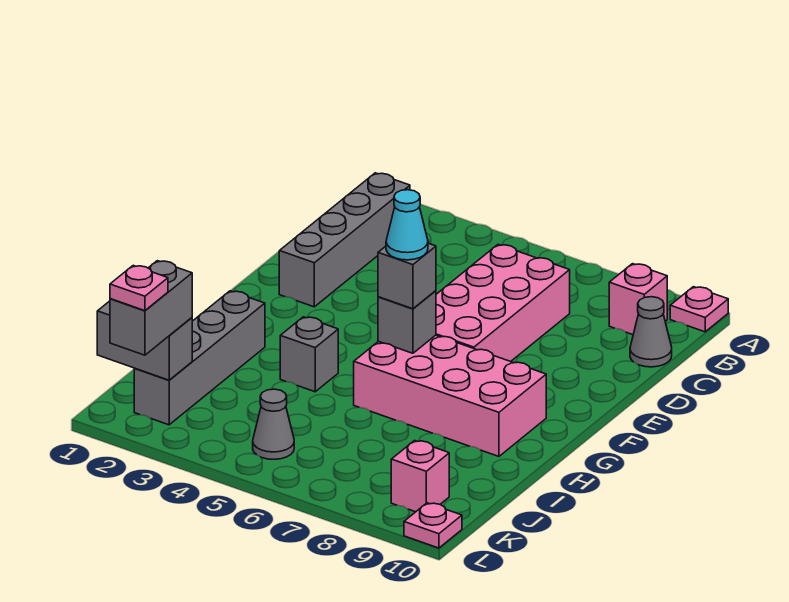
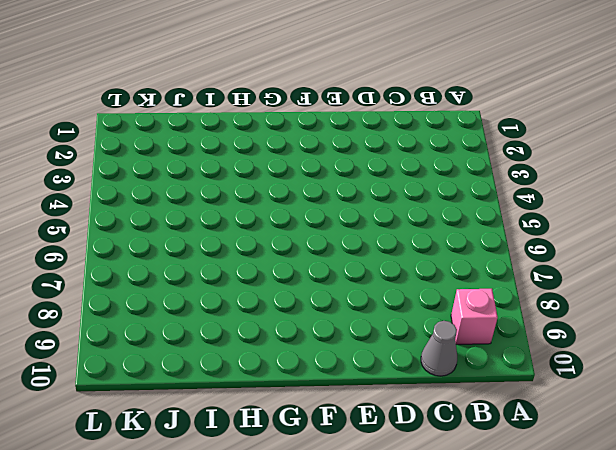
none -> pink plate A10 level 1
none -> grey brick B2:E2 level 1
none -> pink brick C6:F7 level 1

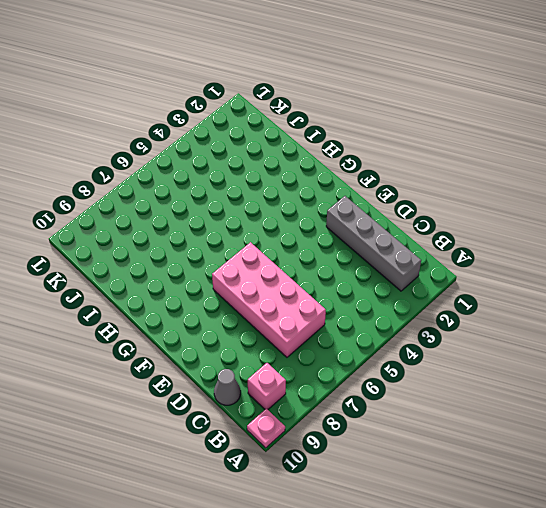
none -> pink brick G6:H9 level 1
none -> grey brick H2:K2 level 1
none -> grey brick H4 level 1

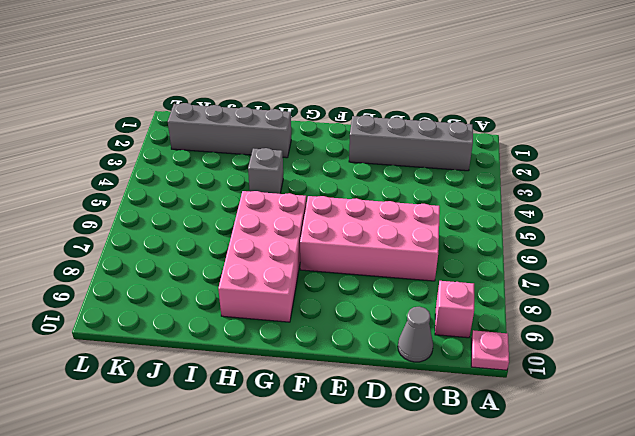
none -> grey cone K5 level 1
none -> pink brick K9 level 1
none -> pink plate L10 level 1

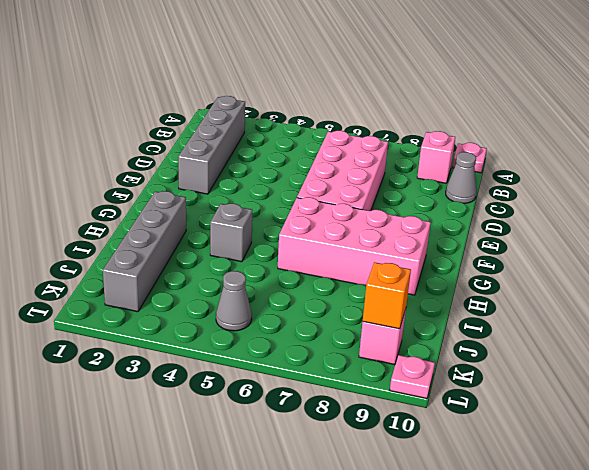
orange brick K9 level 2 -> none
none -> grey brick G6 level 2
none -> grey brick K1:K2 level 2
none -> grey brick G6 level 3

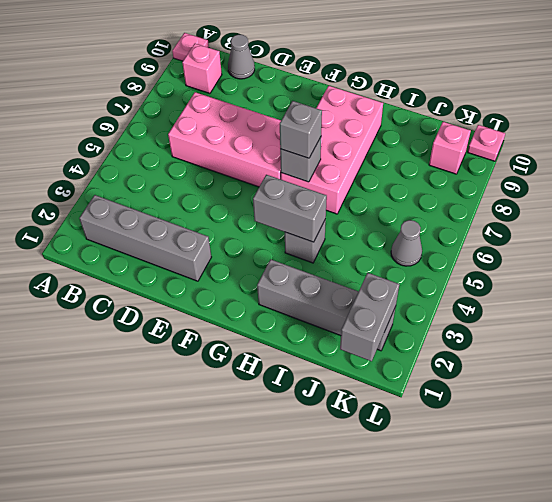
grey brick G4:H4 level 2 -> grey brick K2:L2 level 3
none -> cyan cone G6 level 4
none -> pink plate L2 level 4

